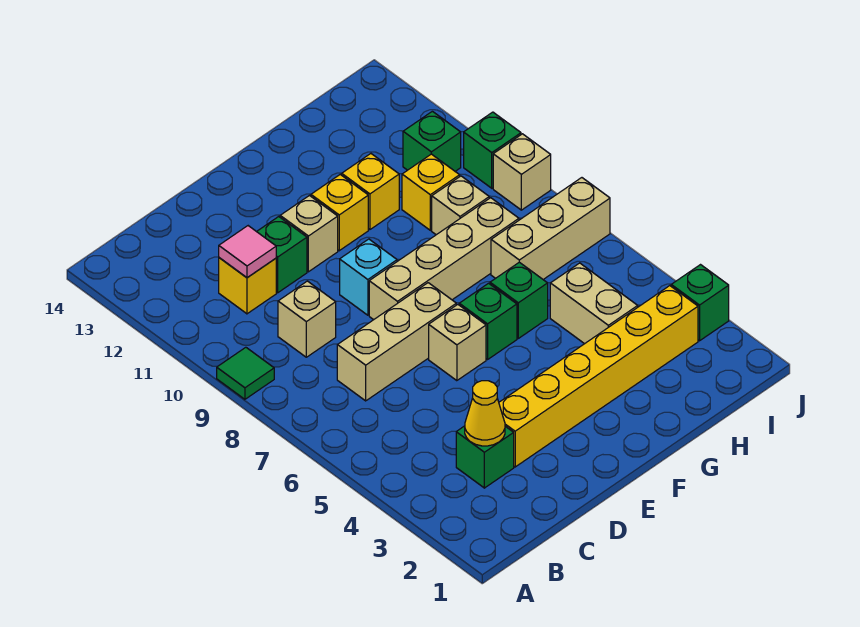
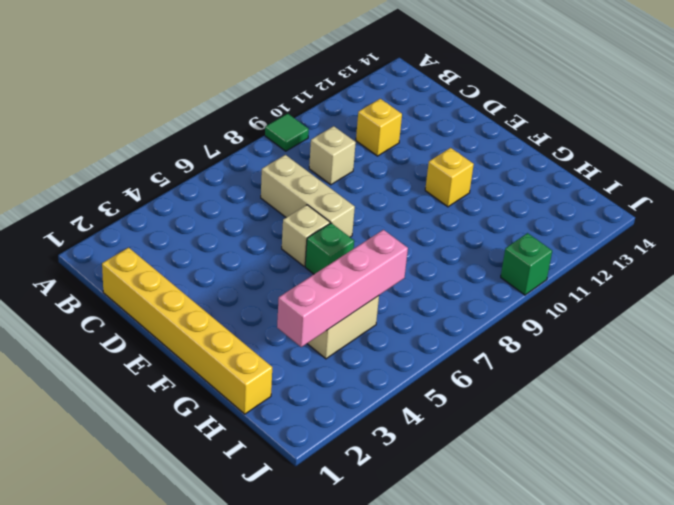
yellow brick C1:H1 level 1 -> yellow brick D3:I3 level 1
pink brick H3:H6 level 2 -> none
none -> green brick C3 level 1
none -> green brick D11 level 1
none -> tan brick E8:H8 level 1

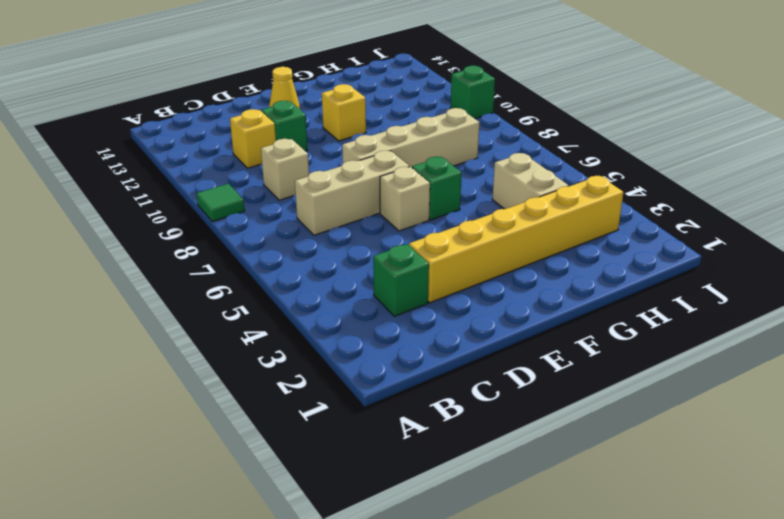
yellow cone E13 level 1 -> yellow cone C3 level 2
none -> cyan brick E9 level 1
none -> tan brick E11 level 1
none -> green brick G6 level 1

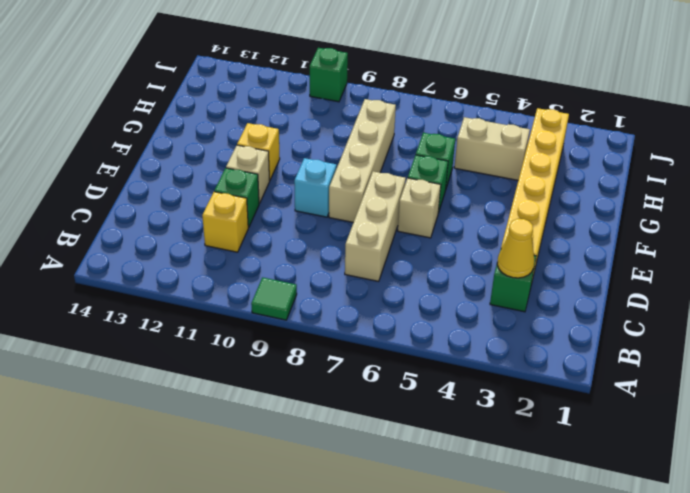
none -> tan brick C9 level 1
none -> yellow brick G11 level 1
none -> tan brick H7:J7 level 1

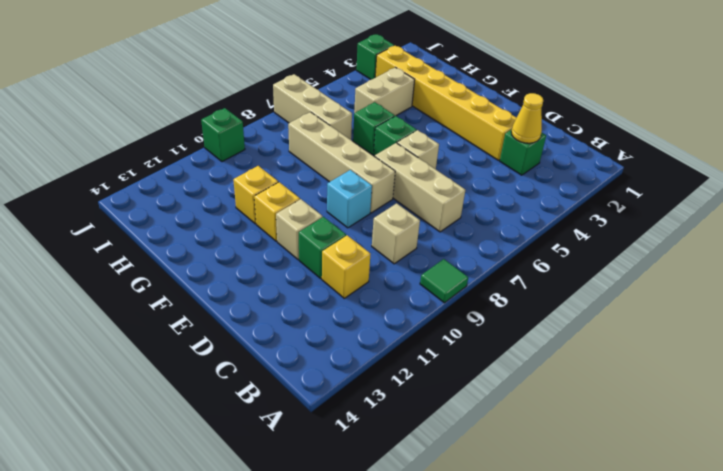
none -> tan brick H9 level 1
none -> yellow brick H10 level 1
none -> green brick I11 level 1

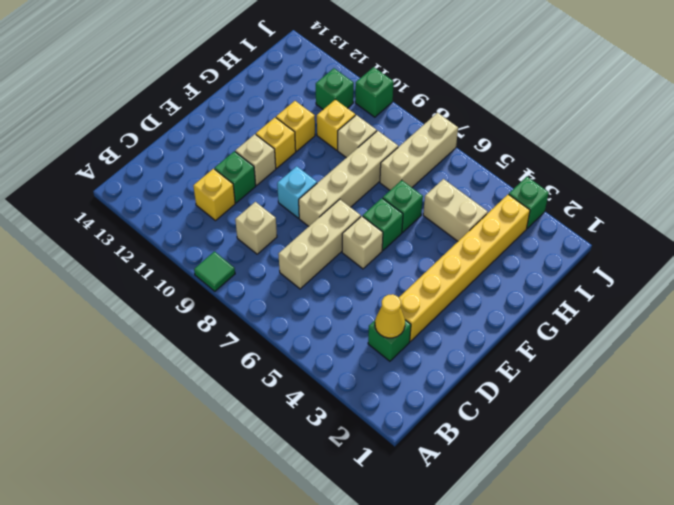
none -> tan brick J9 level 1
none -> pink tile C11 level 2

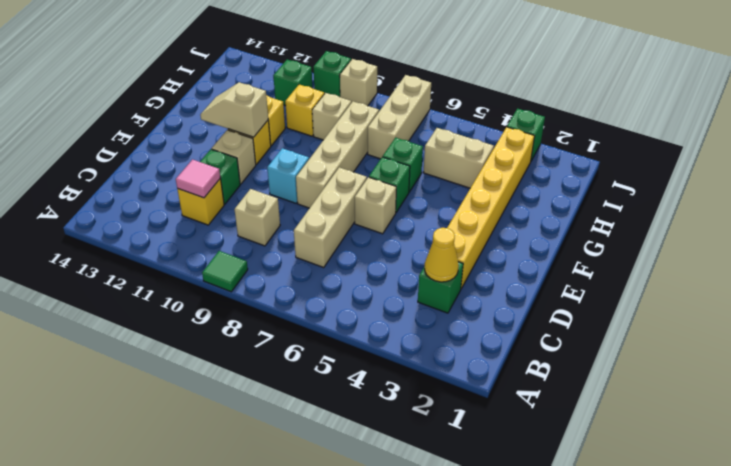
tan slope F11:F12 level 2 top 11 -> none

